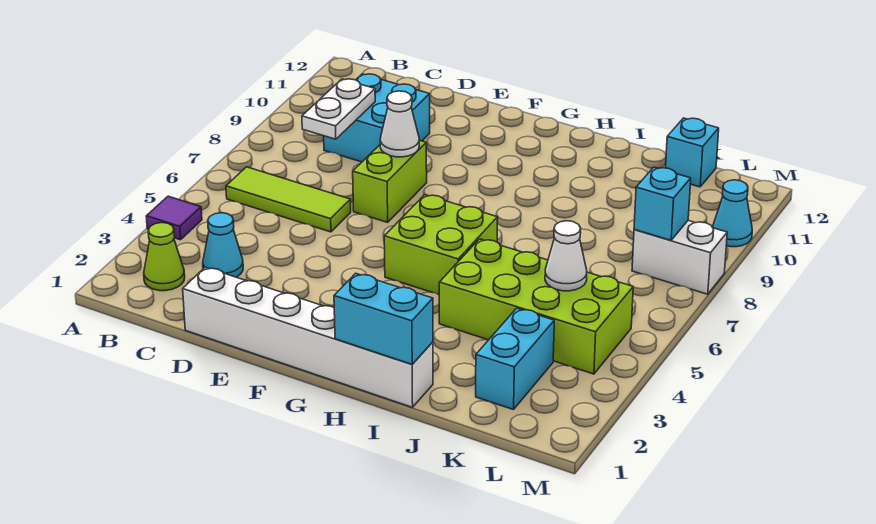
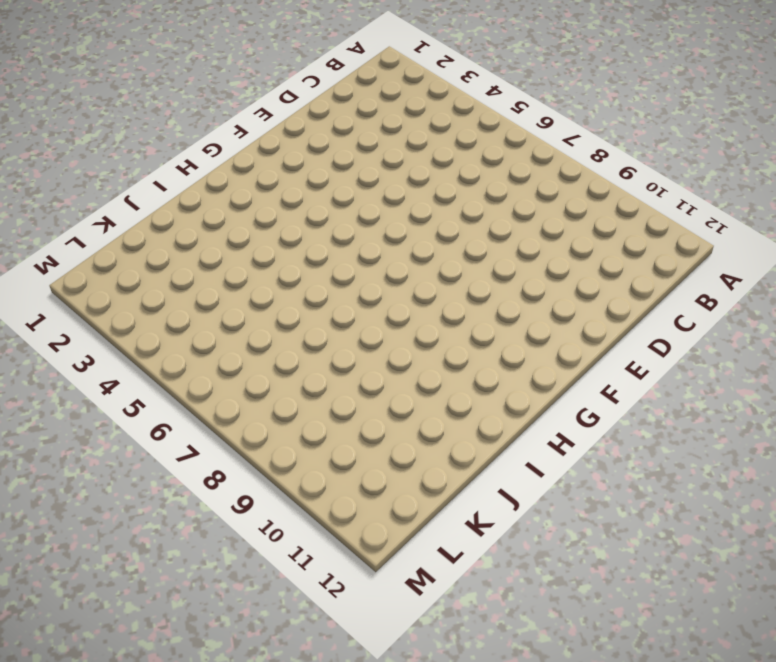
none -> purple tile A4 level 1
none -> lime cone B2 level 1
none -> lime tile B6:D6 level 1

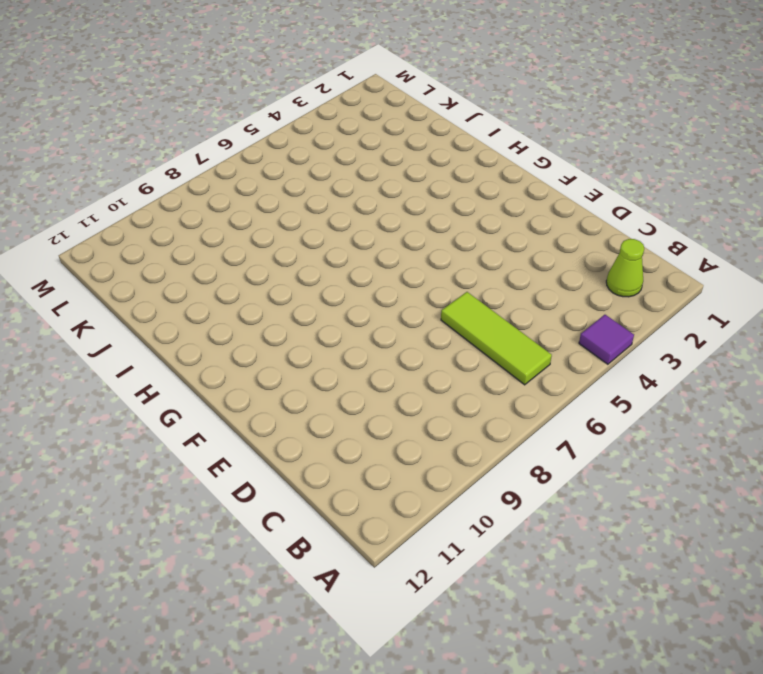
none -> cyan cone C3 level 1
none -> cyan brick C9:D10 level 1
none -> white brick D1:I1 level 1

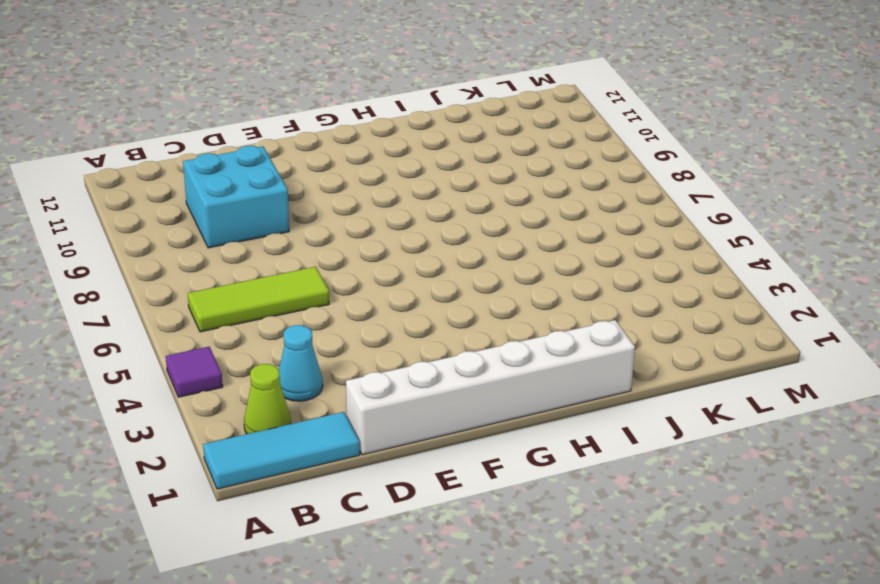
cyan tile A1:C1 level 1 -> none
none -> lime brick E7:E8 level 1
none -> lime brick G5:H6 level 1
none -> lime brick I4:L5 level 1

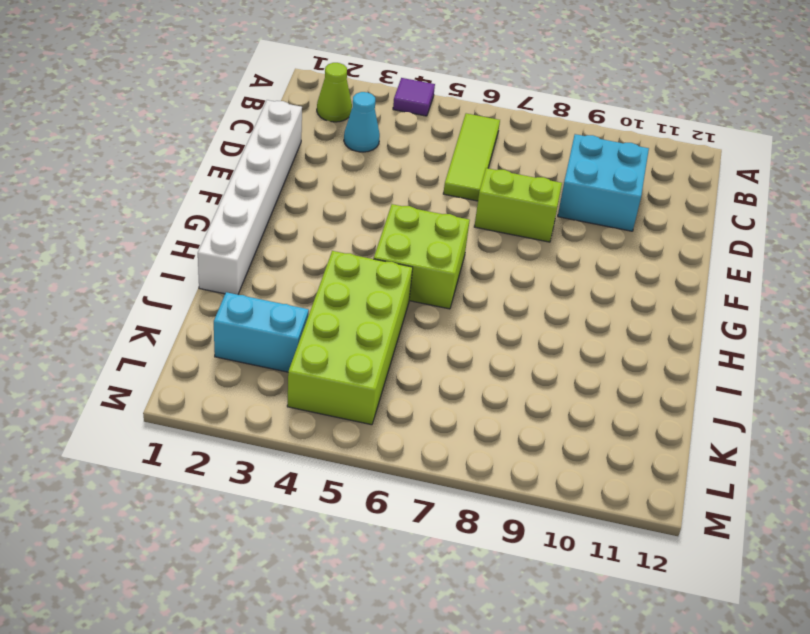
none -> cyan brick K12 level 1
none -> white brick L8:M8 level 1
none -> cyan cone M10 level 1

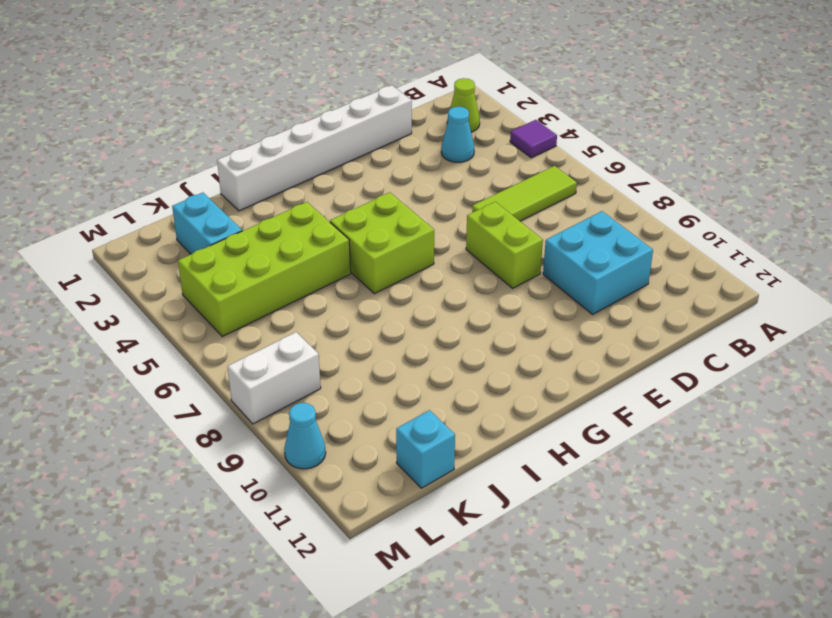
none -> white plate C8:C9 level 2
none -> white cone E8 level 2
none -> cyan brick H1:I1 level 2

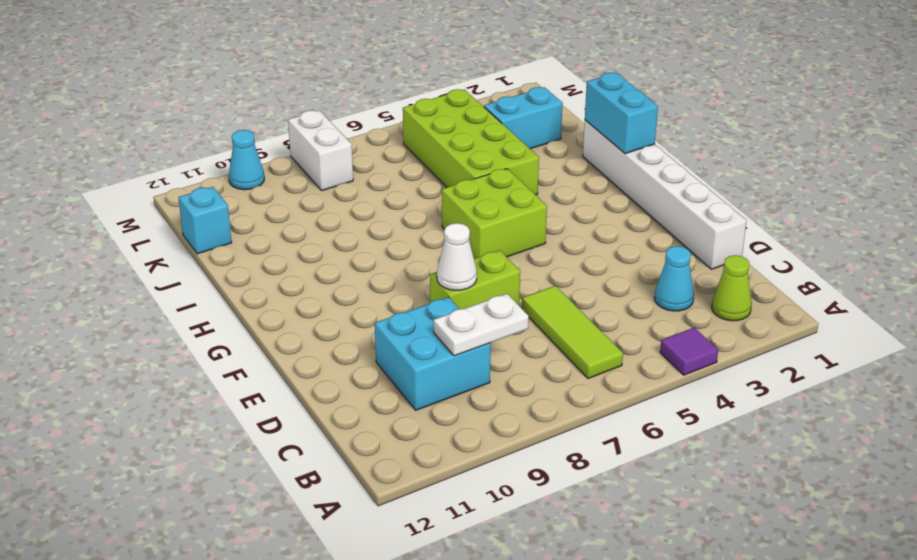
none -> white cone K5 level 2
none -> cyan brick L8 level 2

